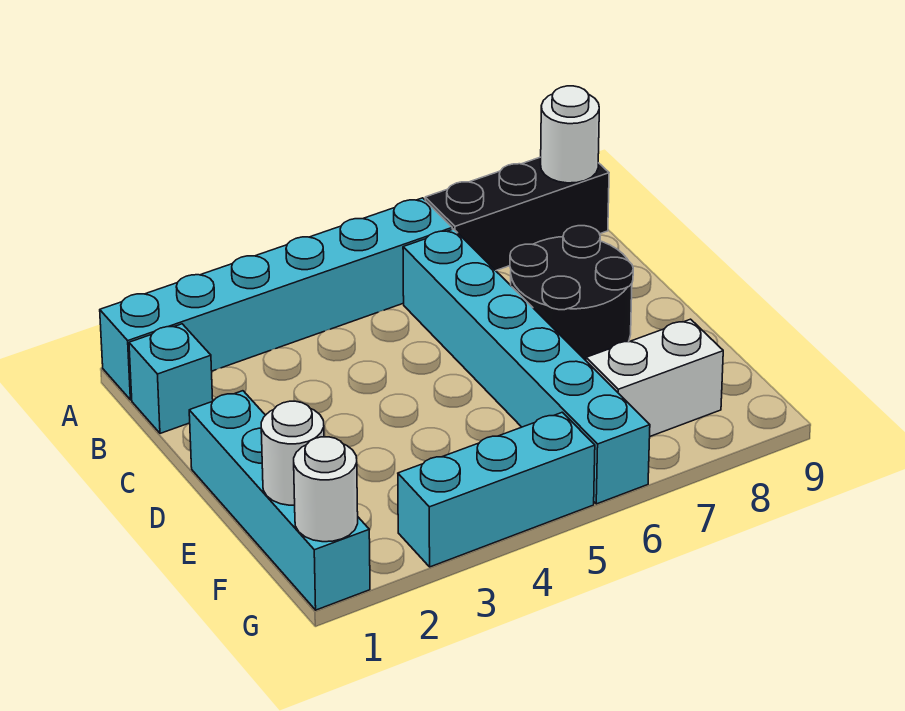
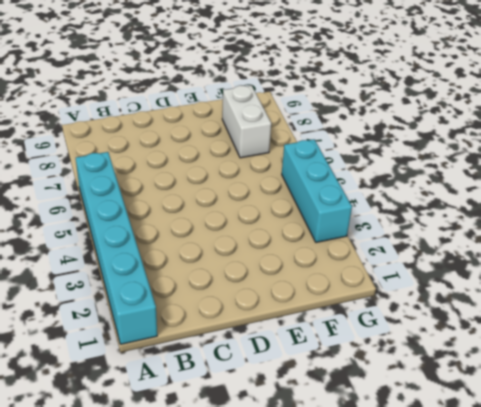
none -> black brick A7:A9 level 1
none -> cyan brick B1 level 1

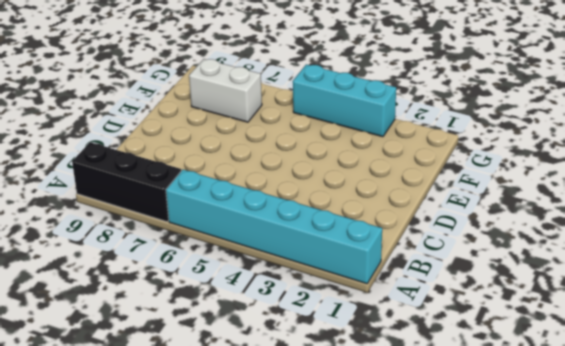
none -> cyan brick B1 level 1
none -> cyan brick B6:G6 level 1

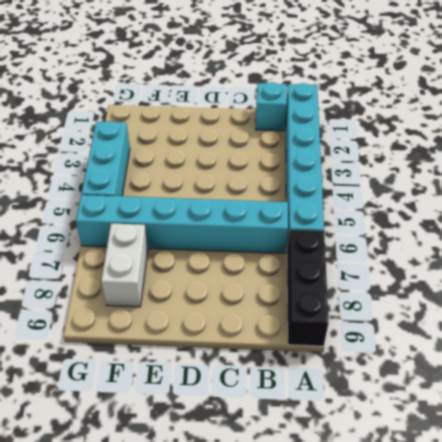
none -> black round brick C7:D8 level 1
none -> cyan brick D1:G1 level 1

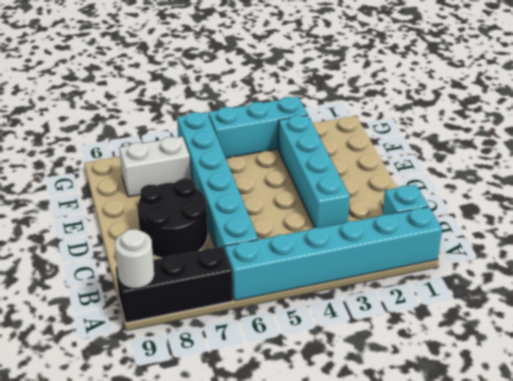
cyan brick C3:F3 level 1 -> cyan brick D1:G1 level 1
none -> white round brick F1 level 2
none -> white round brick G1 level 2

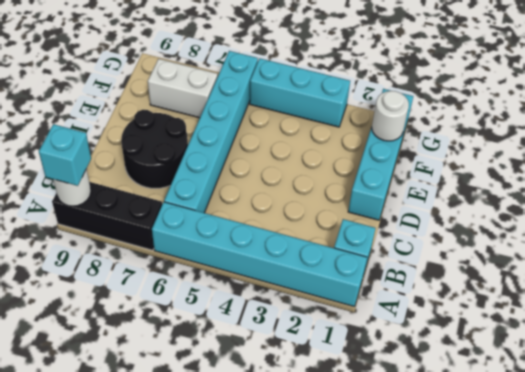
cyan brick A9 level 3 -> none
none -> white round brick G1 level 2

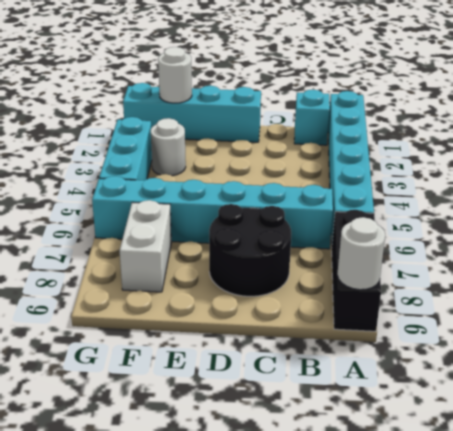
white round brick F3 level 1 -> white round brick G1 level 2

